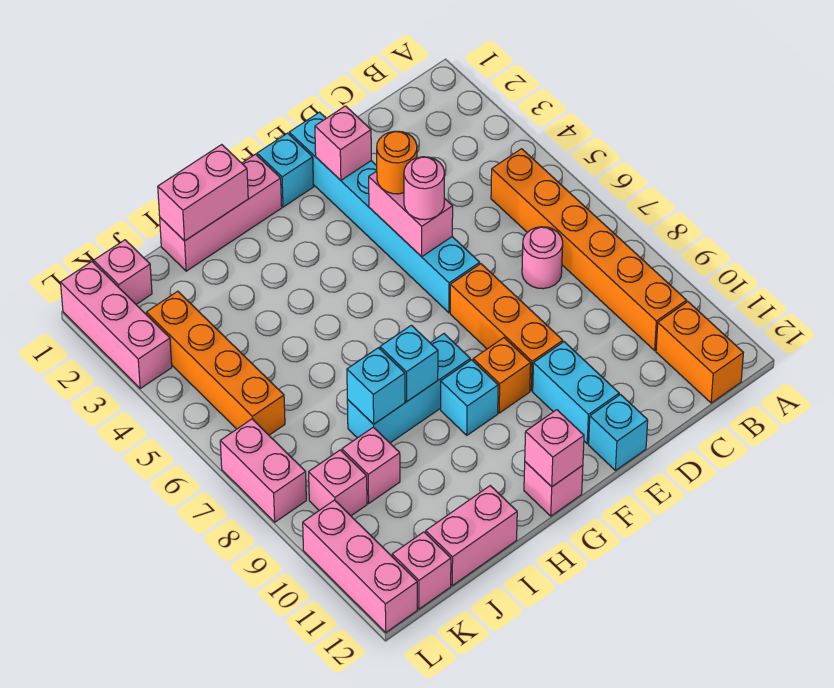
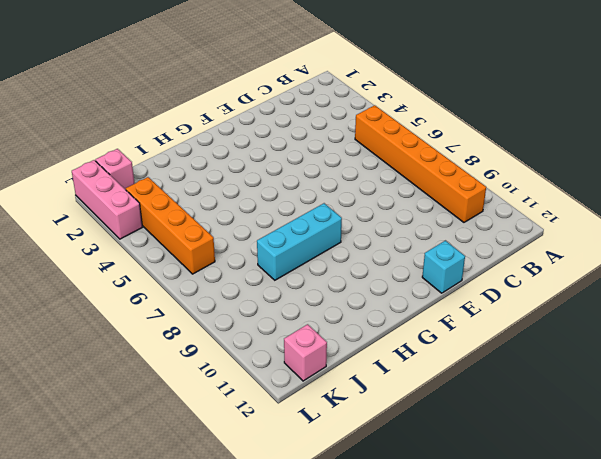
none -> orange brick B11:B12 level 1
none -> pink round brick C7 level 1
none -> cyan brick E1:E6 level 1
none -> orange brick E7:E9 level 1

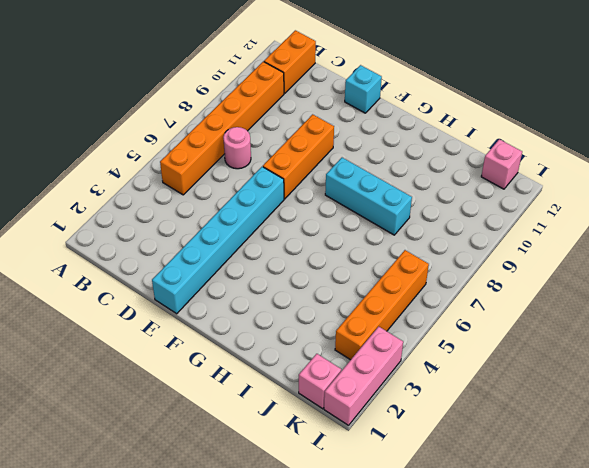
none -> cyan brick E10:E11 level 1
none -> cyan brick F1 level 1
none -> orange brick F9 level 1
none -> pink brick G1:I1 level 1

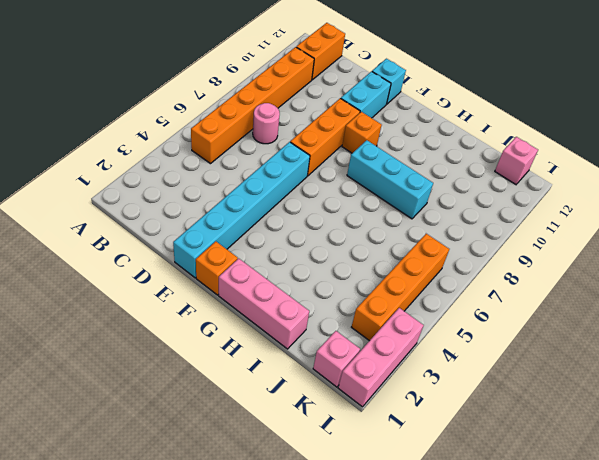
orange brick F1 level 1 -> cyan brick F1 level 1
none -> cyan brick G9 level 1
none -> pink brick G12 level 1
none -> pink brick I12:J12 level 1
none -> pink brick J9 level 1

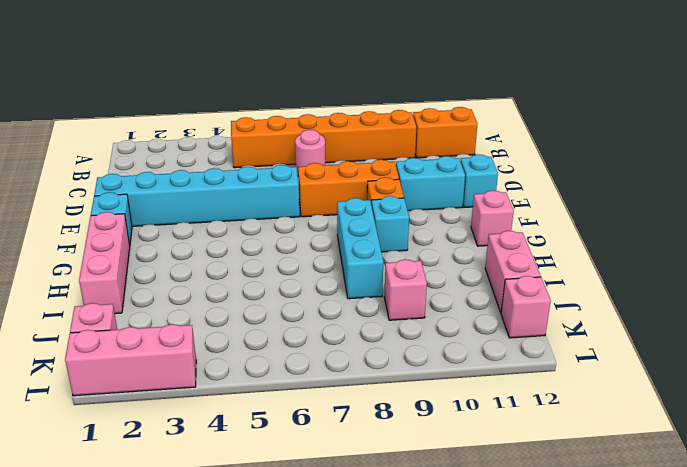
none -> orange brick K3:K6 level 1
none -> pink brick K9 level 1
none -> pink brick L7:L8 level 1
none -> pink brick L10:L12 level 1

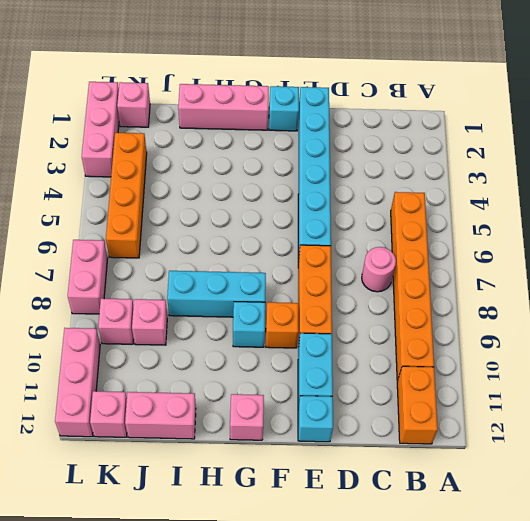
none -> pink brick E2 level 2
none -> pink brick E4:E5 level 2
none -> pink brick G12 level 2
none -> pink brick H1:I1 level 2

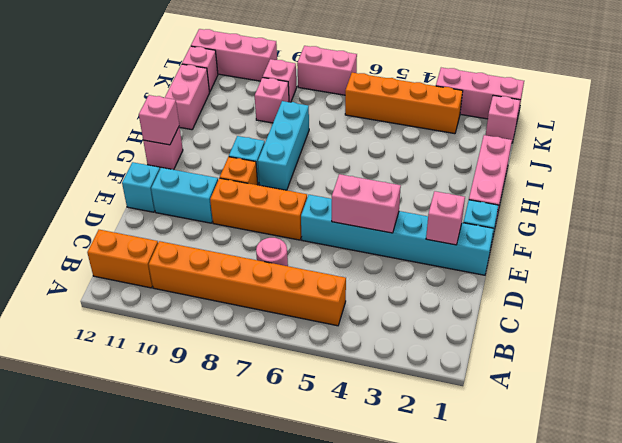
none -> pink brick H1:I1 level 2
none -> cyan brick H8 level 2
none -> cyan brick I8 level 2
none -> orange round brick E4 level 3

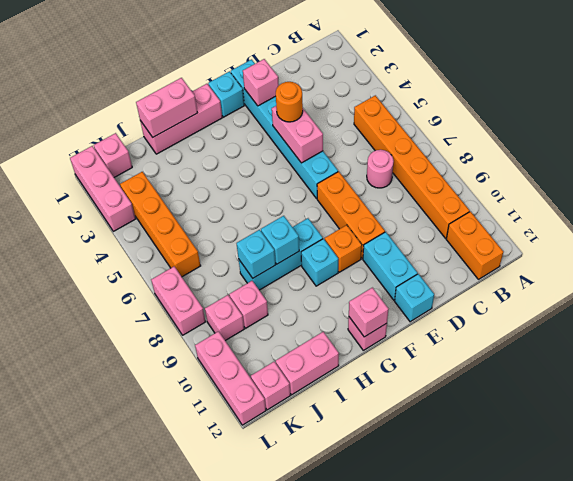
none -> pink round brick E5 level 3

